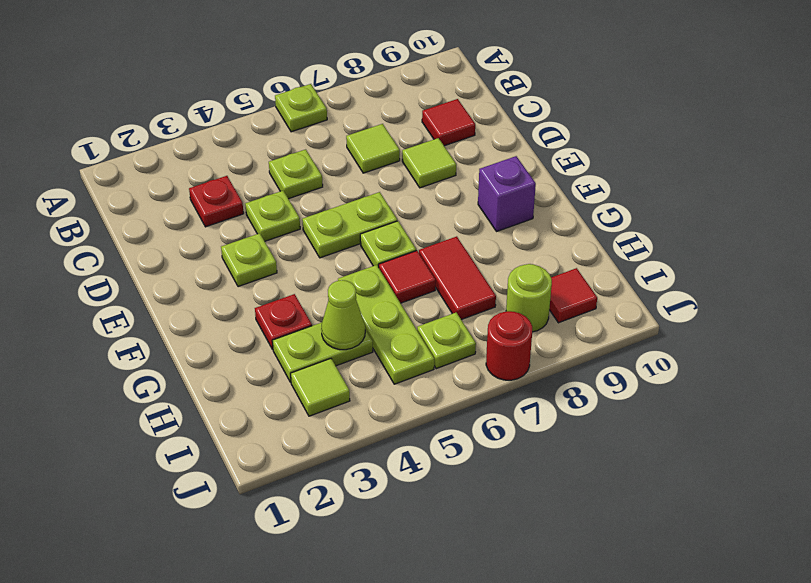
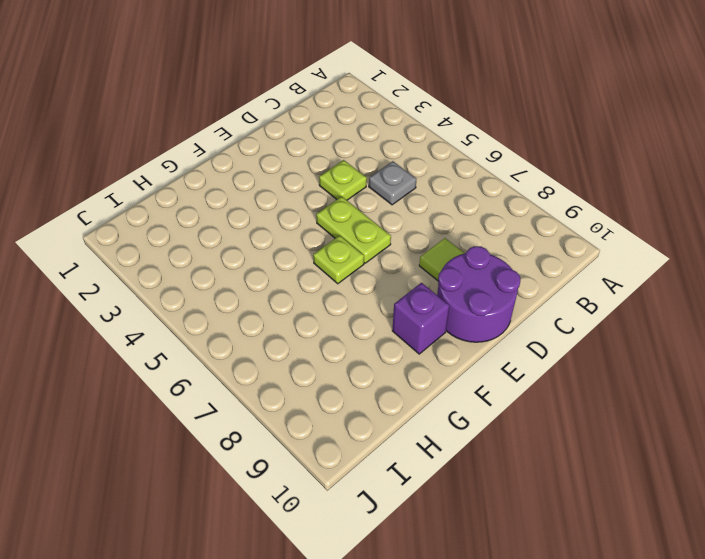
grey plate C5 level 1 -> lime plate C5 level 1
purple round brick D9:E10 level 1 -> none
none -> lime plate A6 level 1
none -> red plate C3 level 1
none -> lime tile C7 level 1

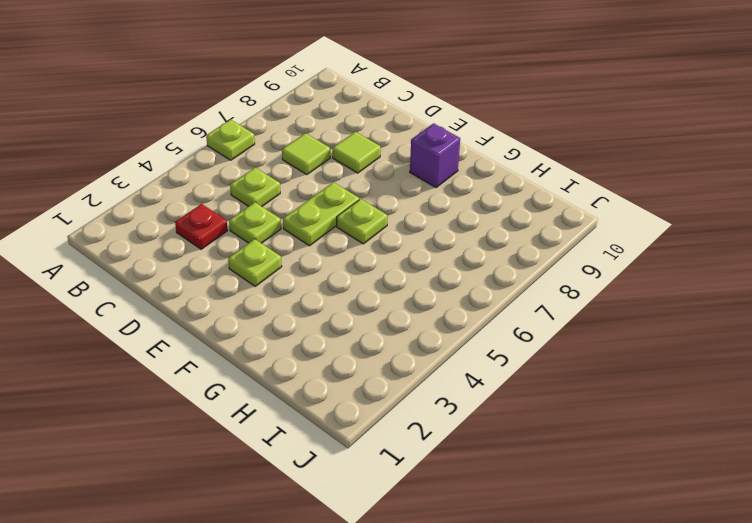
none -> red tile C9 level 1
none -> red plate G3 level 1
none -> lime plate G5:I5 level 1

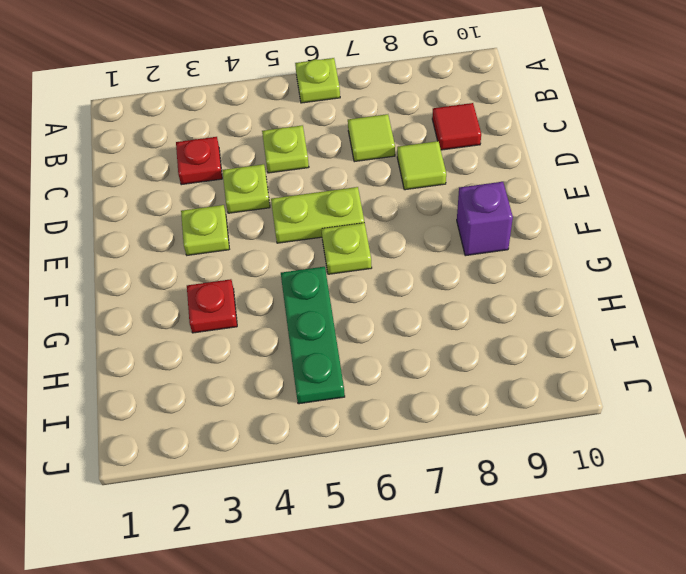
green plate G5:I5 level 1 -> lime plate G5:I5 level 1
none -> red tile G6 level 1
none -> red tile G7:H7 level 1
none -> lime plate H3:H4 level 1

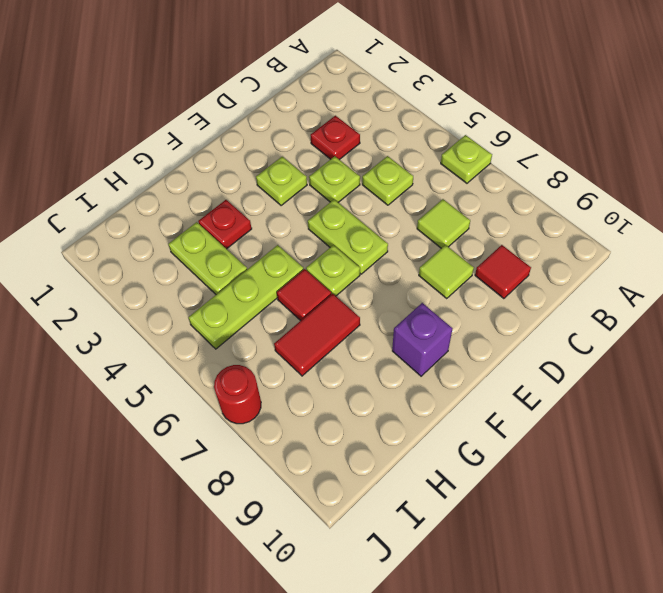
none -> lime tile I3 level 1
none -> lime plate I6 level 1
none -> lime round brick I8 level 1

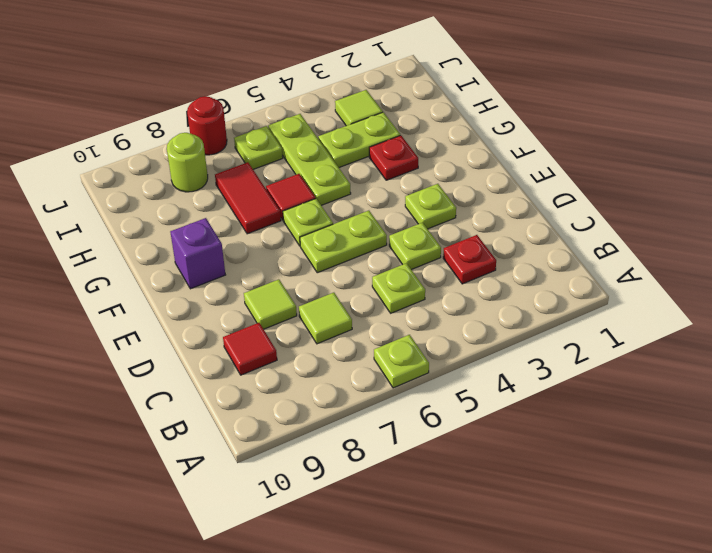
none -> red tile I9 level 1
none -> lime cone H4 level 2

